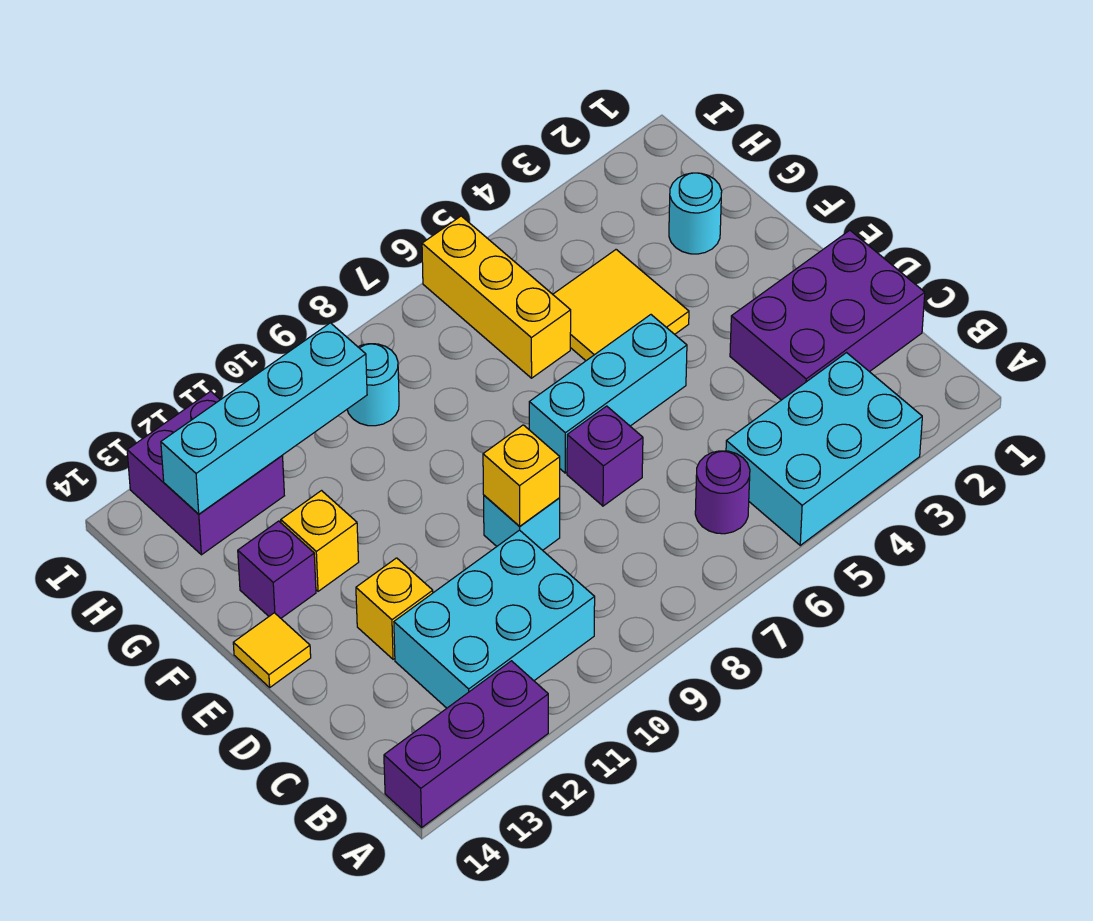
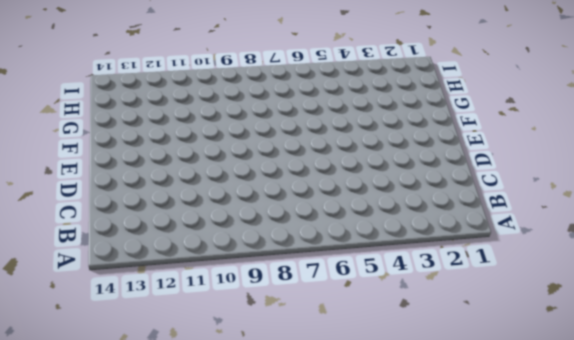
none -> cyan brick A3:B5 level 1
none -> purple brick A12:A14 level 1
none -> purple round brick B6 level 1

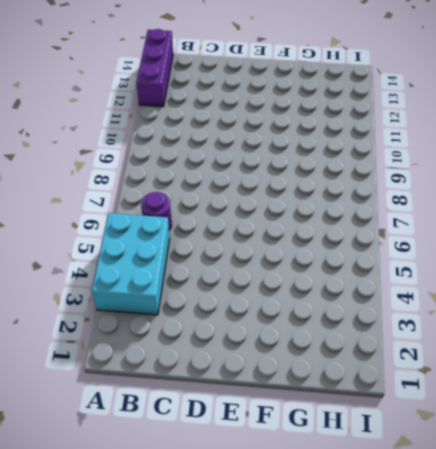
none -> cyan brick B10:C12 level 1
none -> purple brick C1:D3 level 1
none -> purple brick D7 level 1

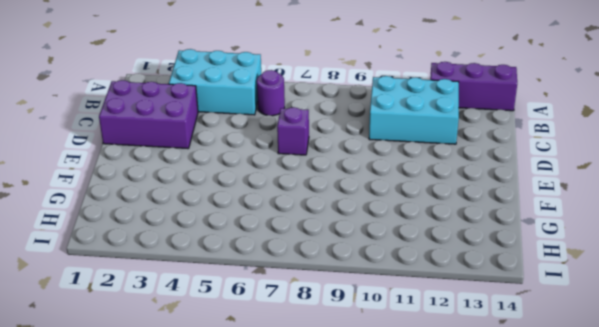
none -> cyan brick D9 level 1
none -> yellow brick D12 level 1
none -> cyan brick E5:E7 level 1

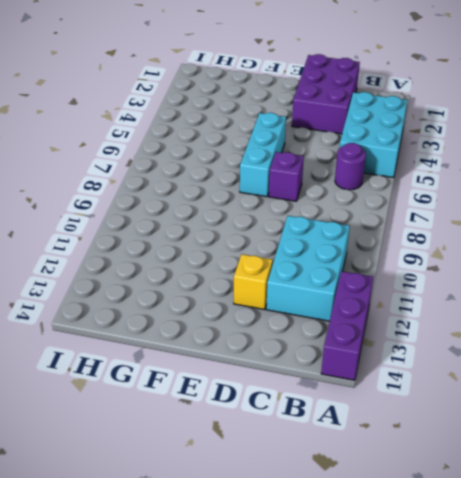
none -> cyan brick D9 level 1
none -> yellow tile E14 level 1
none -> yellow tile F4:G5 level 1

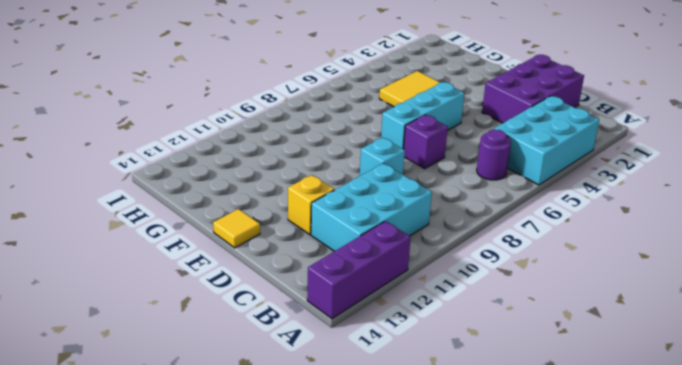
none -> yellow brick F12 level 1
none -> purple brick F13 level 1
none -> cyan round brick G2 level 1

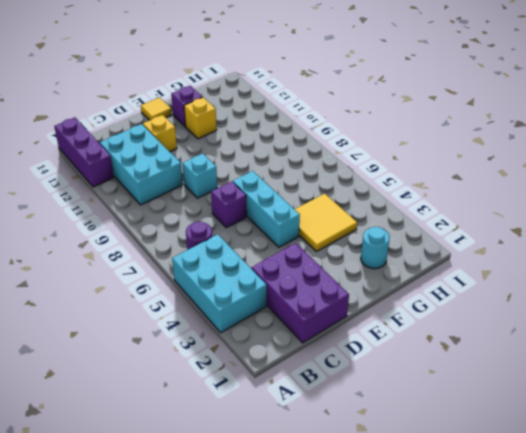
none -> yellow brick G6:I6 level 1
none -> cyan round brick H9 level 1
none -> purple brick H12:I13 level 1

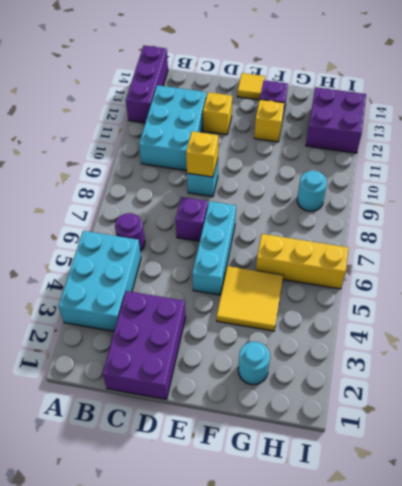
none -> cyan brick H10:H13 level 2

